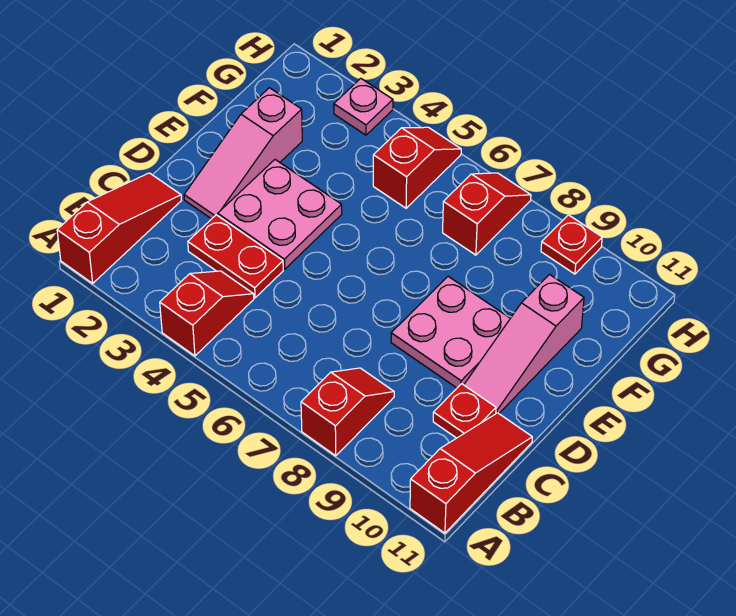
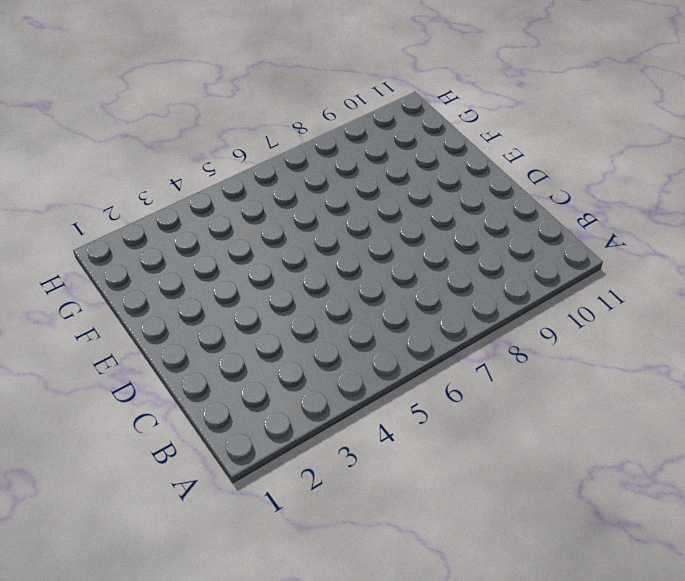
none -> red slope A1:C1 level 1 top A
none -> red slope A4:B4 level 1 top A
none -> red slope A8:B8 level 1 top A

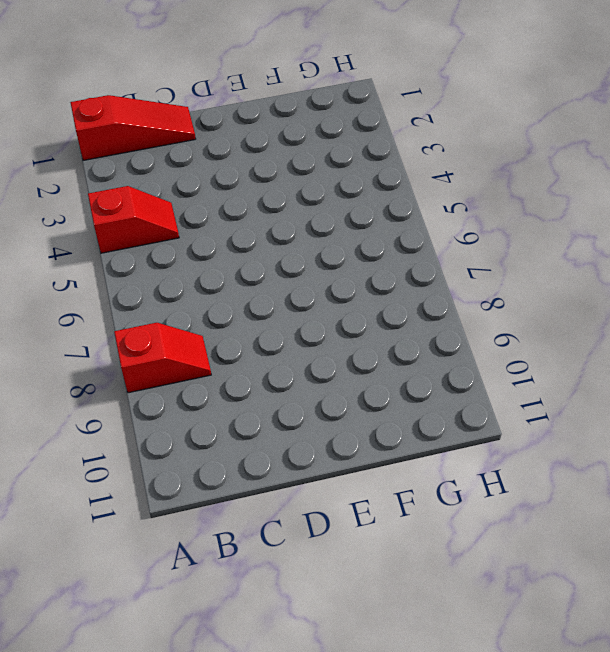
none -> red slope A11:C11 level 1 top A
none -> red plate C3:C4 level 1
none -> red plate C10 level 1

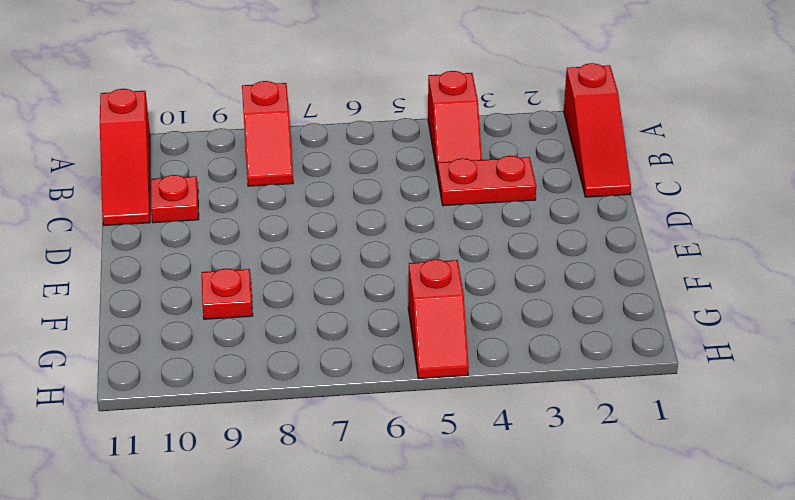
red plate F9 level 1 -> red plate H9 level 1
none -> pink slope D2:F2 level 1 top F
none -> pink plate D3:E4 level 1
none -> pink plate D8:E9 level 1

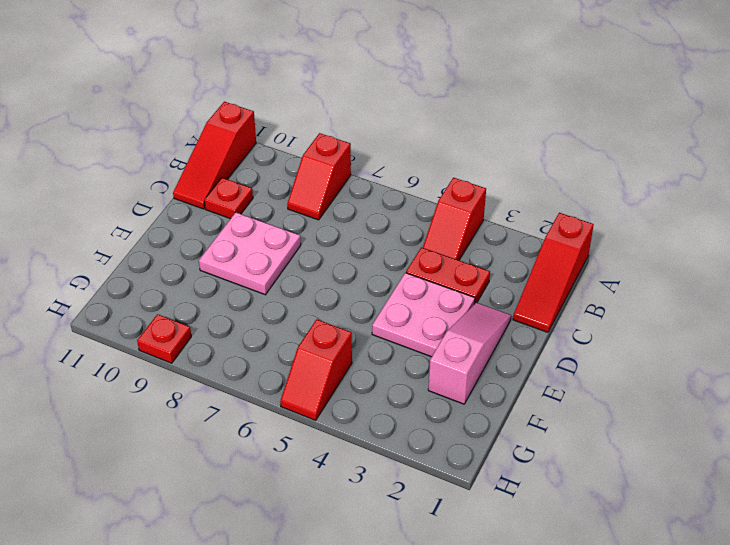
none -> pink slope D10:F10 level 1 top F
none -> red slope G7:H7 level 1 top G
none -> pink plate H3 level 1

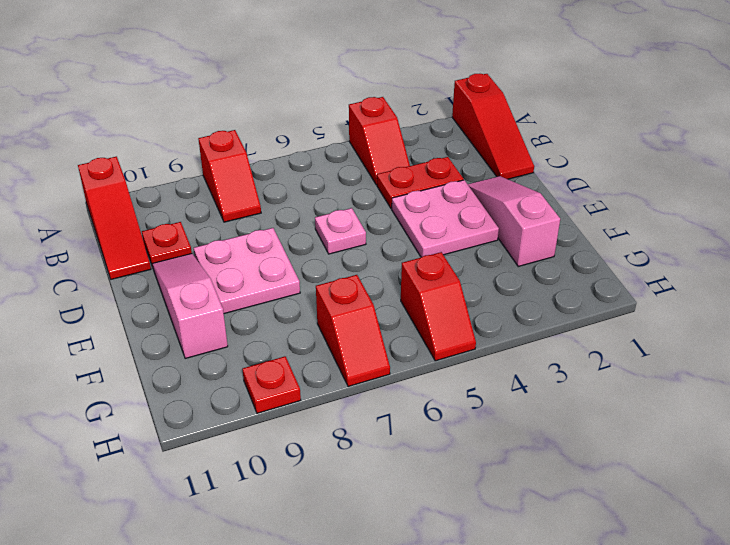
pink plate D6 level 1 -> pink plate H3 level 1

